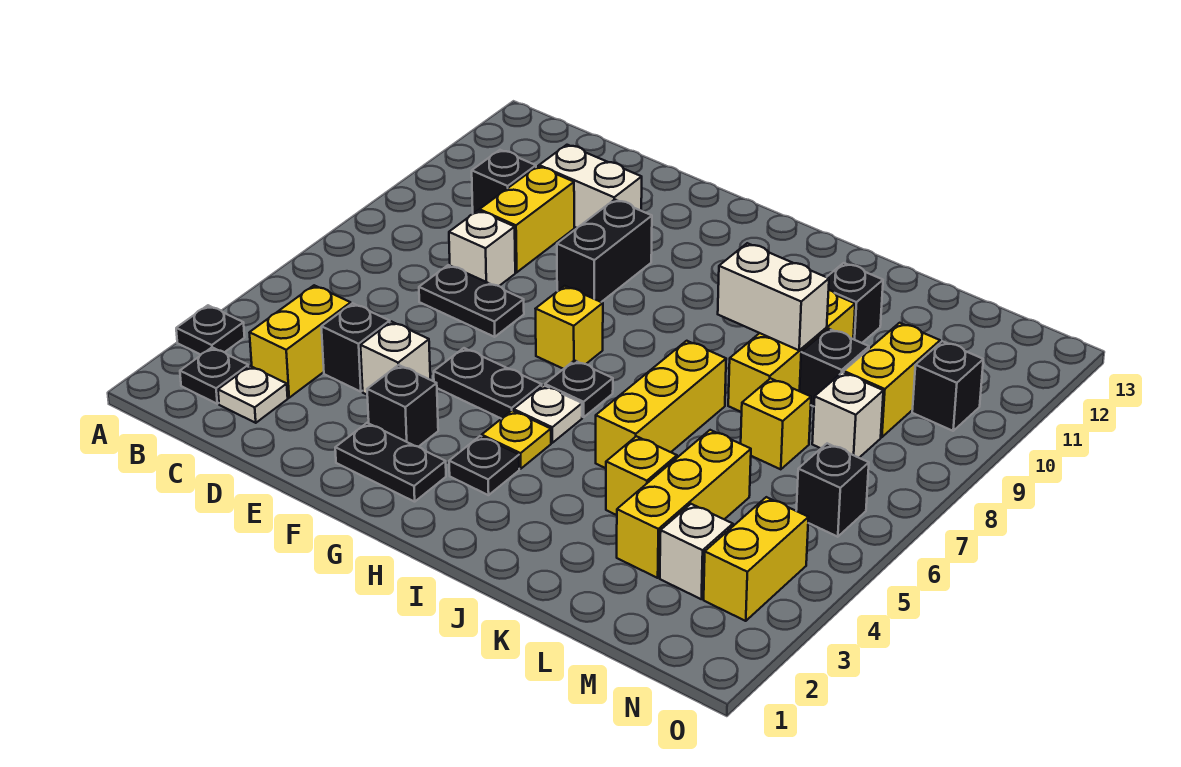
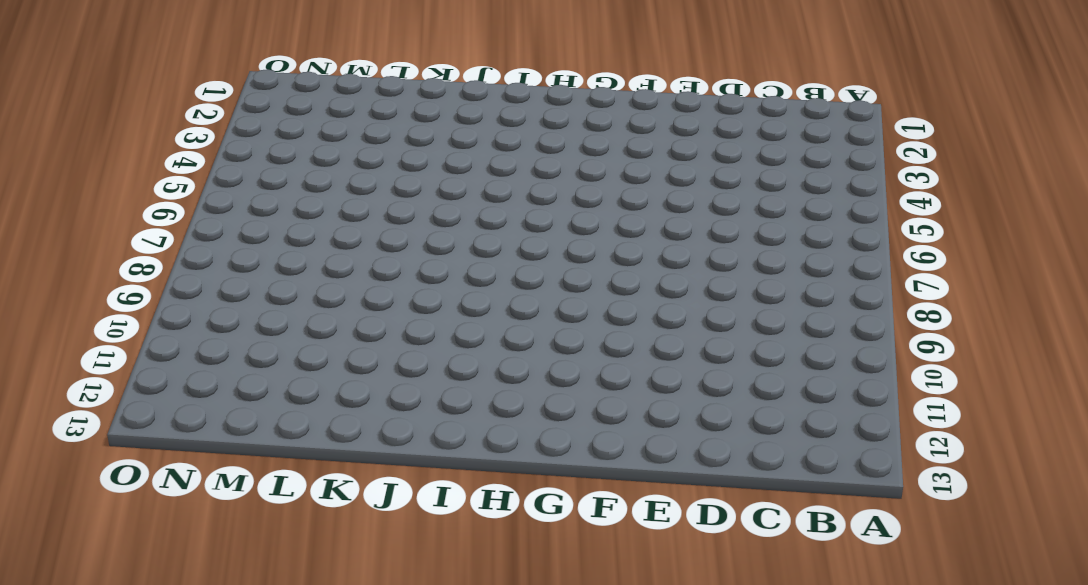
none -> black plate A3 level 1
none -> black plate B2 level 1
none -> white plate C2 level 1
none -> yellow brick C3:C4 level 1

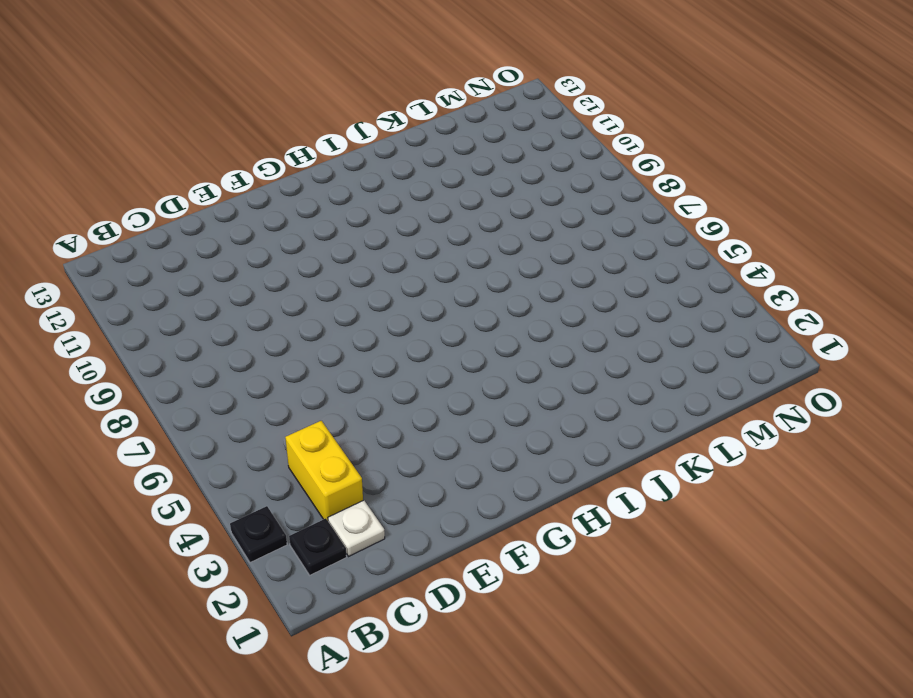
none -> black brick C10 level 1
none -> black brick D4 level 1
none -> black plate D7:E7 level 1
none -> white brick D8 level 1

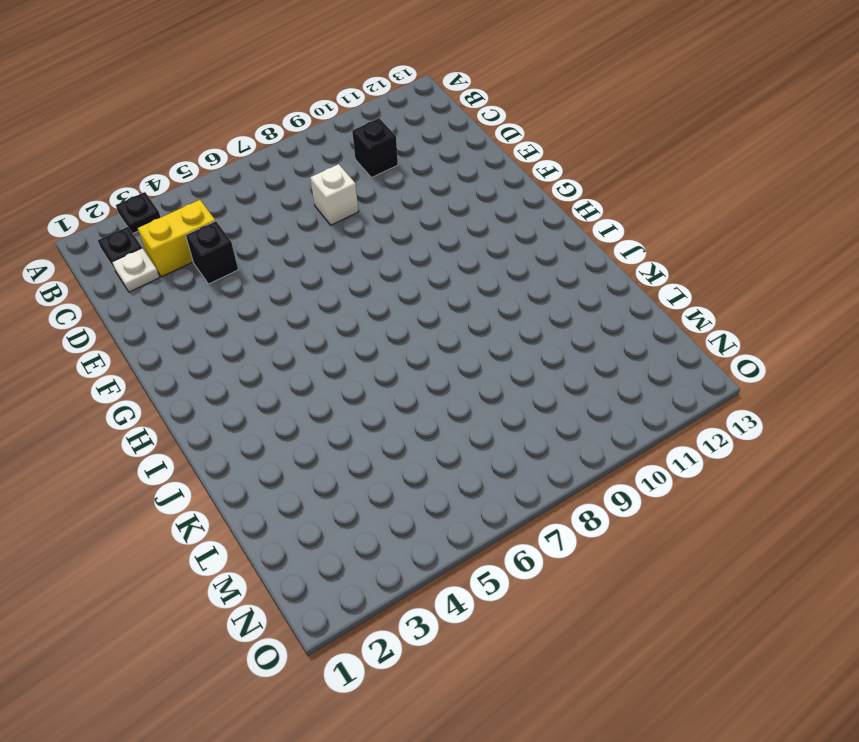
none -> black plate D7:E7 level 1
none -> yellow brick D9:D10 level 1
none -> white brick D11:E11 level 1
none -> white brick E4 level 1

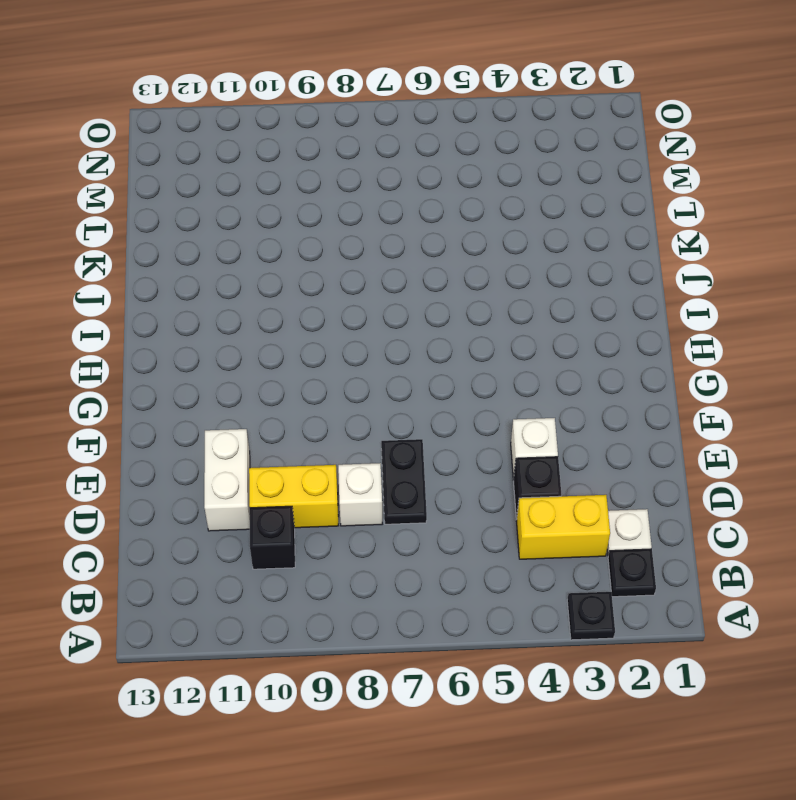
none -> black plate F2:G2 level 1
none -> black brick F3 level 1
none -> black plate F5:G5 level 1
none -> black brick F9:F10 level 1

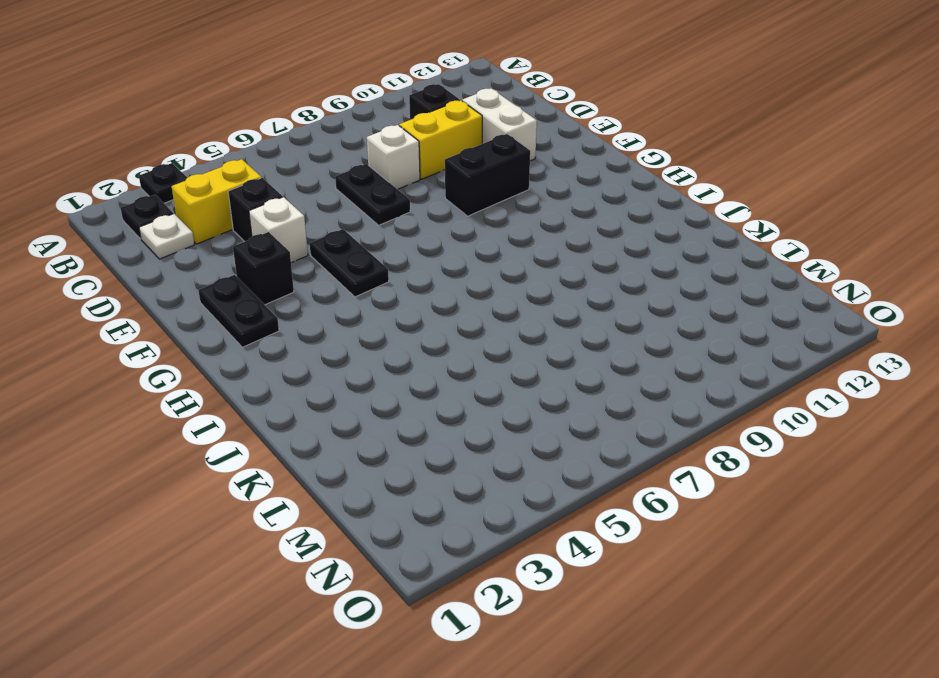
none -> yellow brick G7 level 1
none -> black plate H3 level 1
none -> yellow plate H4 level 1
none -> white plate H5 level 1

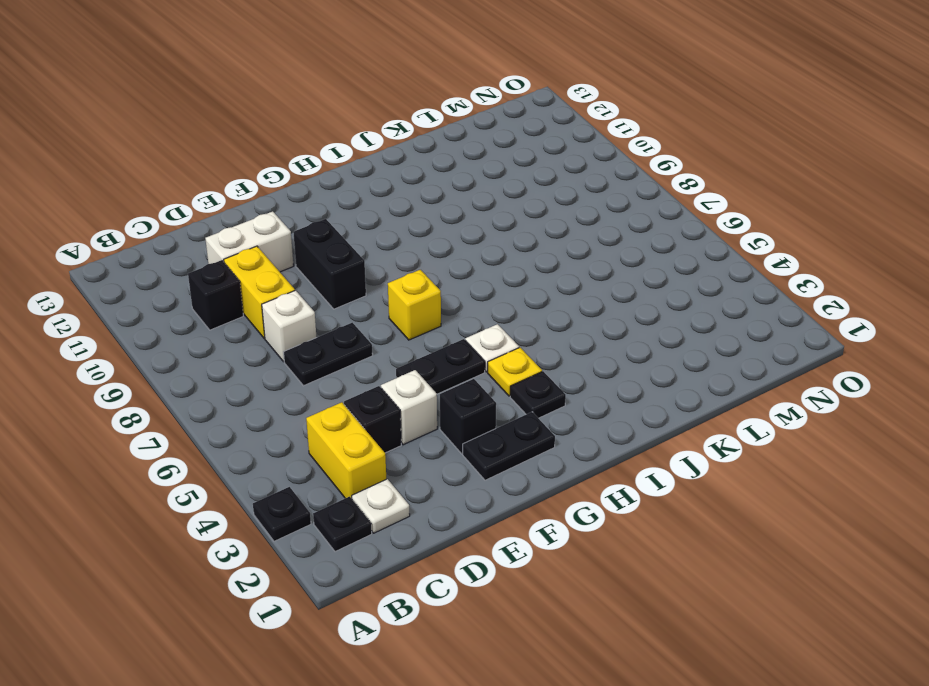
none -> black plate H6 level 1
none -> yellow brick J5:J7 level 1
none -> yellow brick K4 level 1
none -> yellow brick K8:K10 level 1

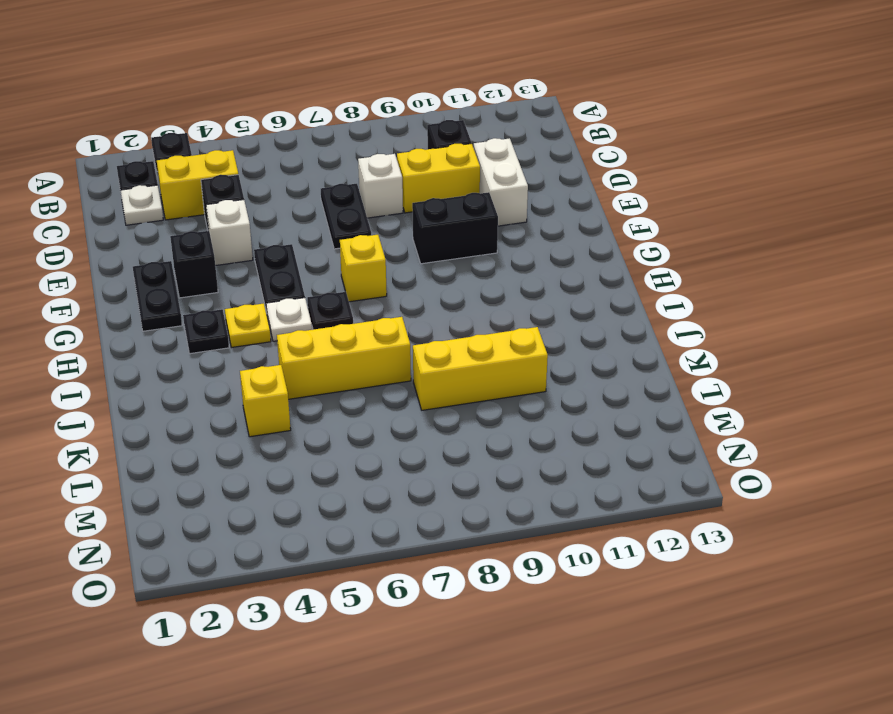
none -> black brick K11 level 1
none -> yellow brick L3:L5 level 1
none -> yellow brick L7 level 1
none -> black brick L9 level 1

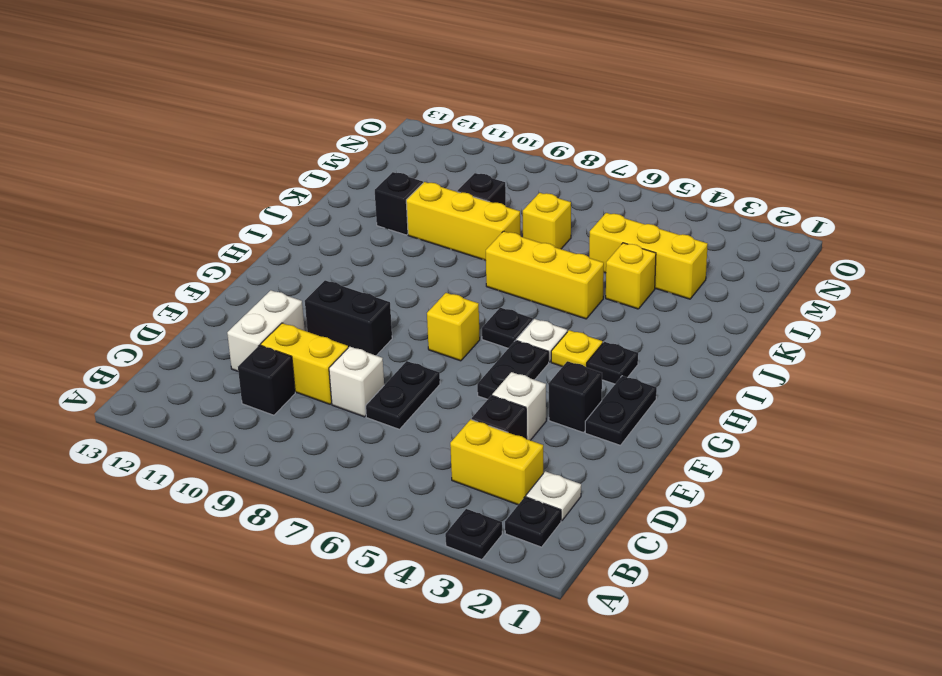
none -> white brick M3 level 1
none -> white brick M8 level 1
none -> yellow brick M9:M10 level 1
none -> yellow brick N3:N4 level 1

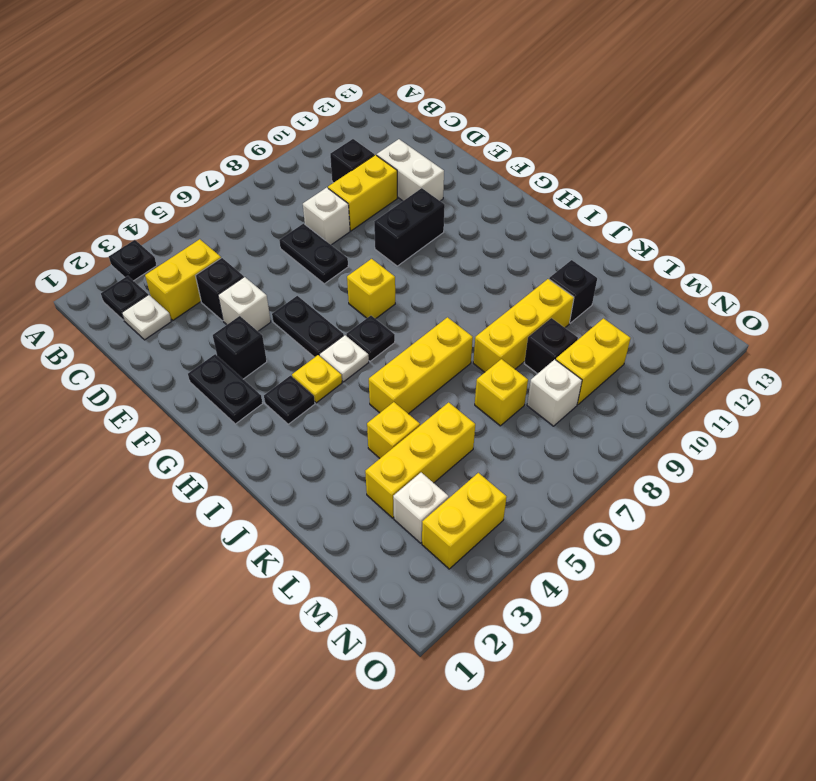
none -> black brick N6 level 1
none -> black brick N10 level 1
none -> white brick J9:K9 level 2

